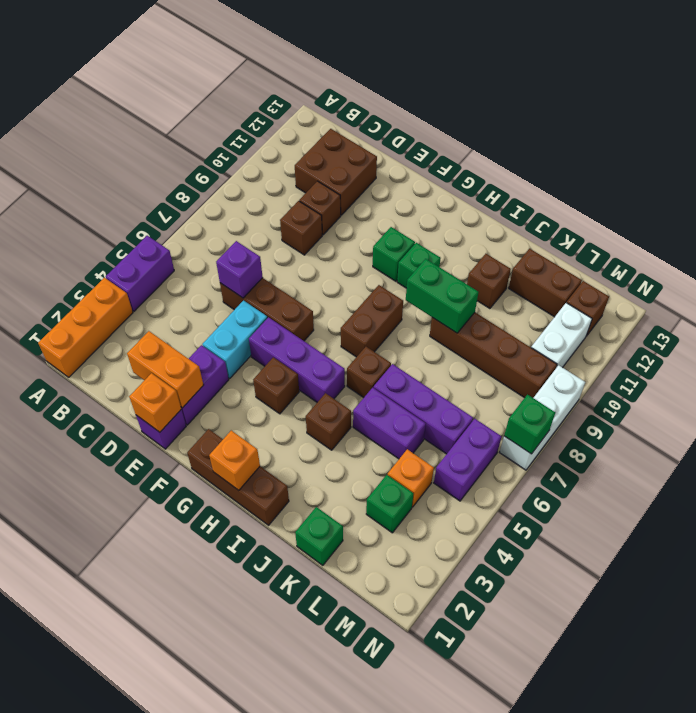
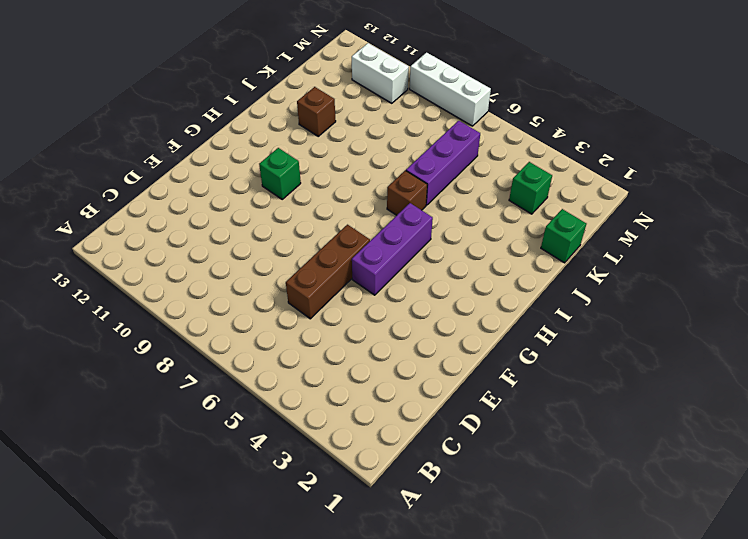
none -> orange brick A1:A3 level 1
none -> purple brick A4:A5 level 1
none -> brown brick C11:D12 level 1
none -> brown brick D9 level 1

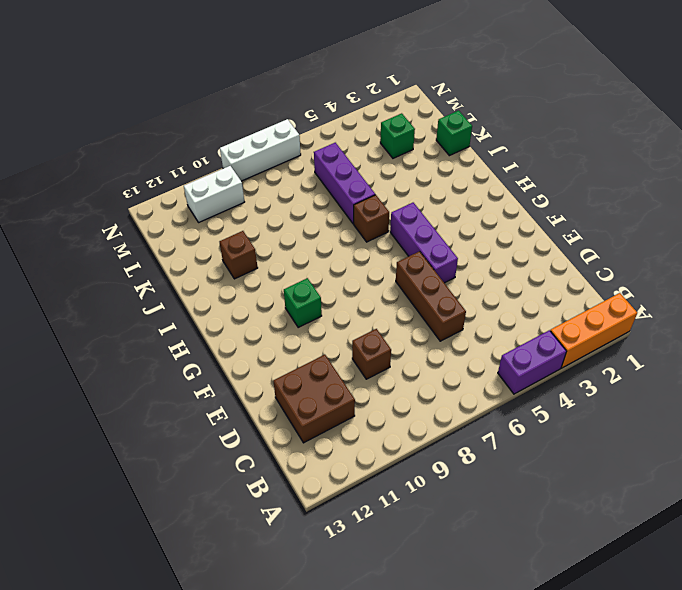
none -> brown brick D10 level 1
none -> purple brick E1 level 1
none -> purple brick E2:E3 level 1
none -> cyan brick E4:E5 level 1

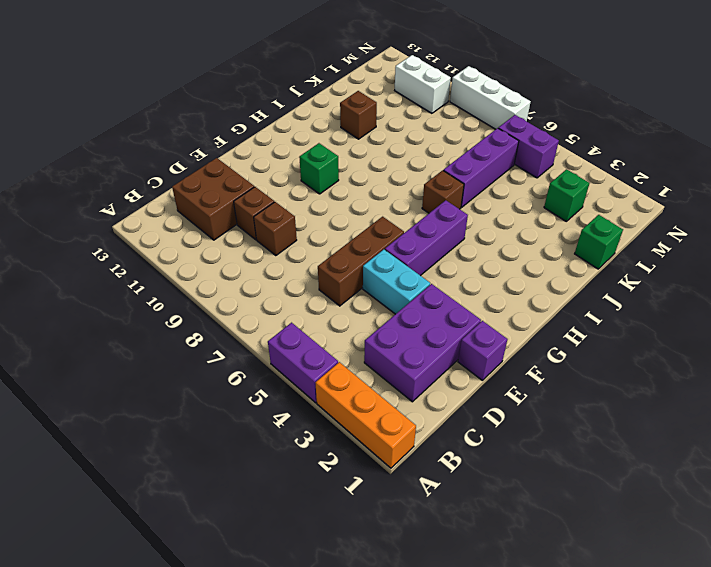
purple brick C2:E3 level 1 -> purple brick E2:E3 level 1
none -> brown brick G1:I1 level 1
none -> brown brick G4 level 1
none -> brown brick H7:H8 level 1
none -> green brick H10 level 1

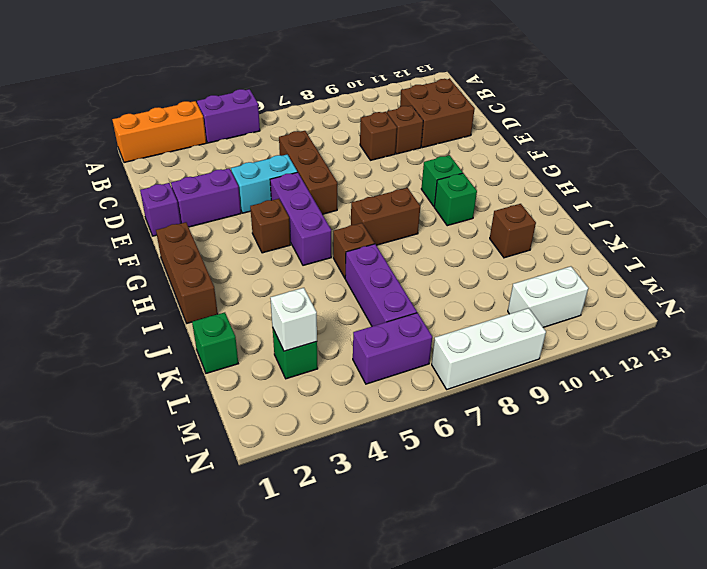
white brick L3 level 2 -> none
none -> brown brick I4 level 1
none -> purple brick J5:K5 level 1
none -> brown brick J9:M9 level 1
none -> brown brick K12:L12 level 1

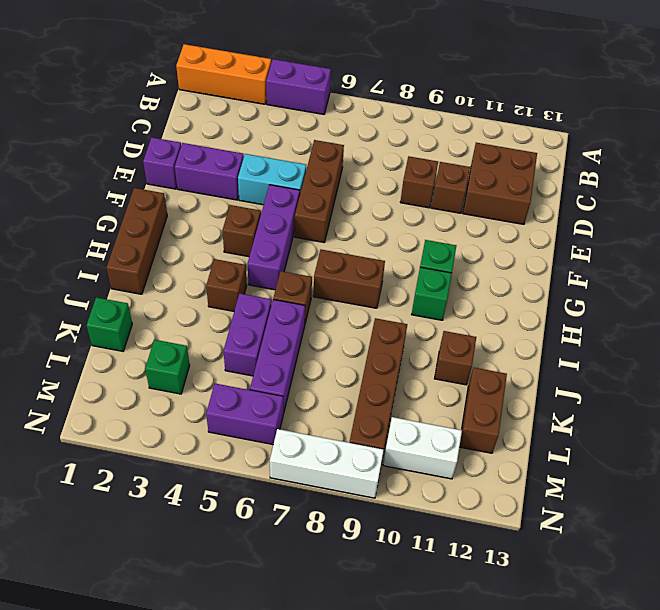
none -> orange brick L4 level 1
none -> brown brick M12 level 1
none -> orange brick D2:E2 level 2
none -> purple brick D6 level 2

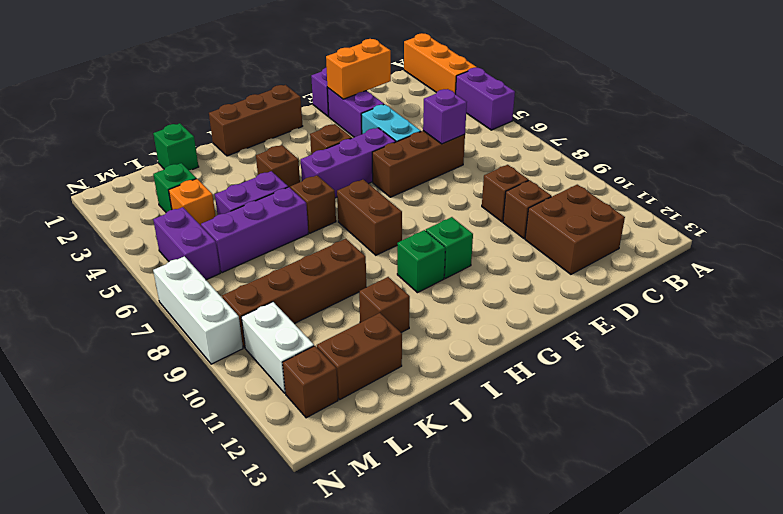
none -> orange brick E1 level 2
none -> orange brick H1 level 2
none -> green brick I9:J9 level 2
none -> green brick N7 level 2

